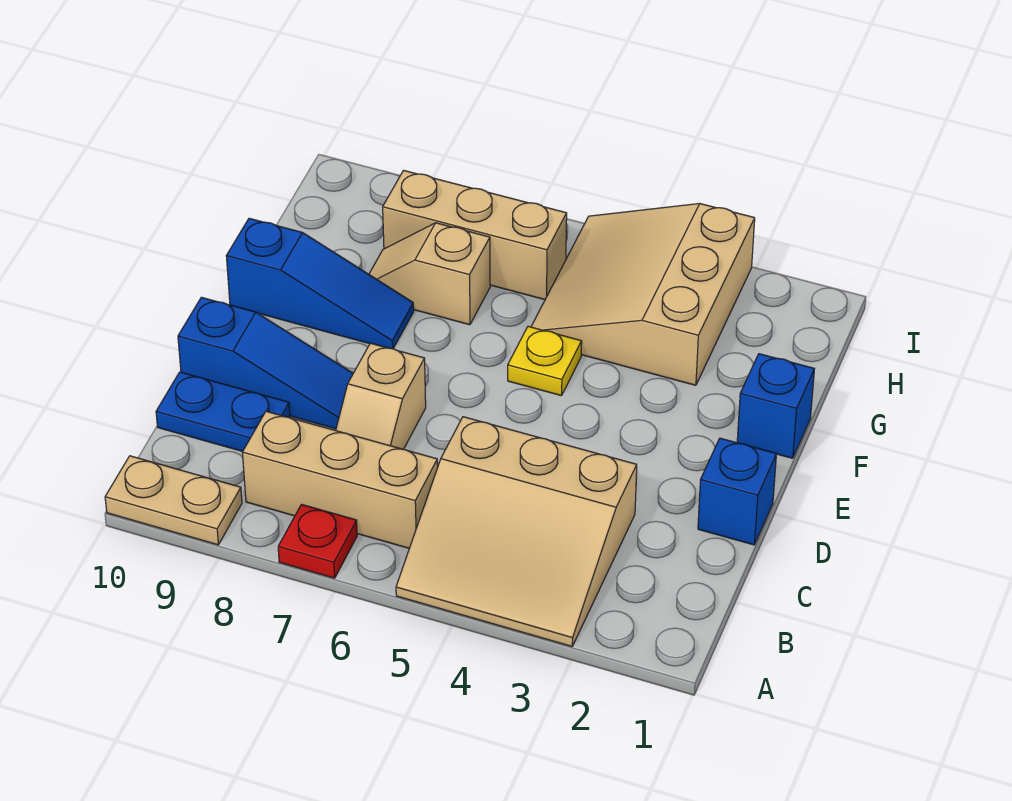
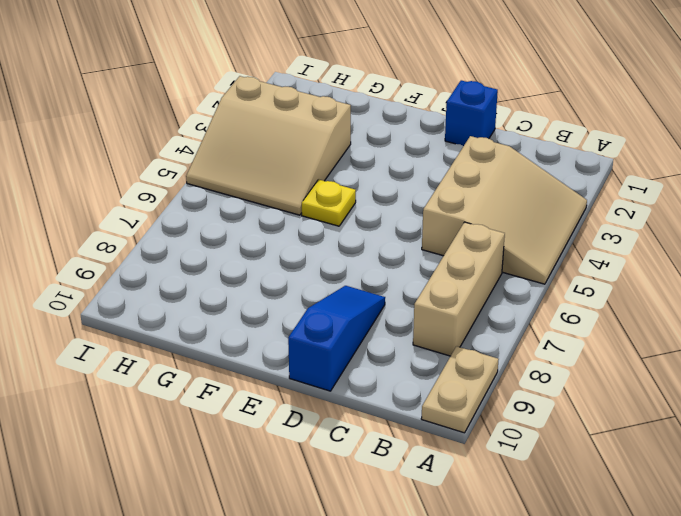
none -> red plate A7 level 1
none -> tan slope C7:D7 level 1 top D
none -> blue plate C9:C10 level 1

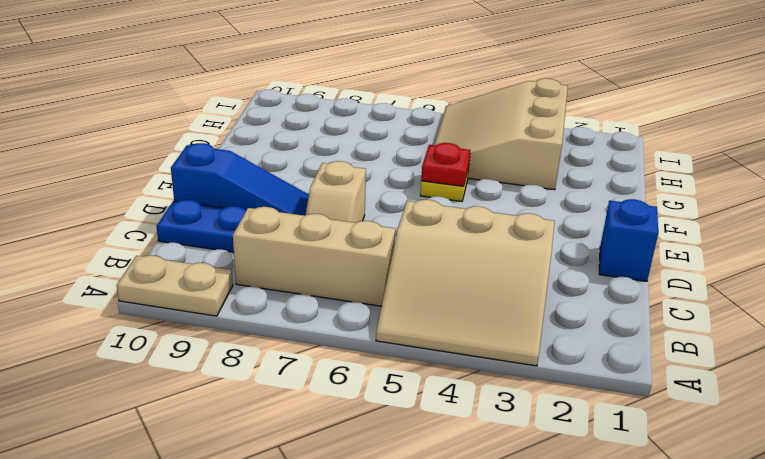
red plate F5 level 2 -> red plate A7 level 1
none -> blue brick F1 level 1
none -> blue slope F8:F10 level 1 top 10
none -> tan slope G7:G8 level 1 top 7

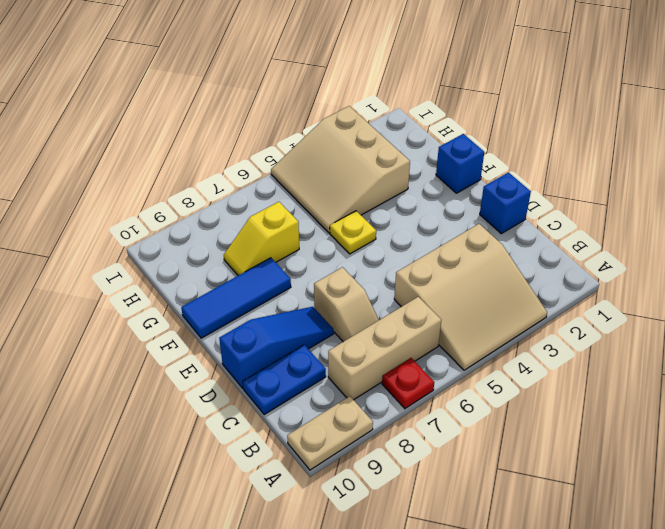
blue tile F8:F10 level 1 -> blue slope F8:F10 level 1 top 10
yellow slope G7:G8 level 1 top 7 -> tan slope G7:G8 level 1 top 7
none -> tan brick H6:H8 level 1

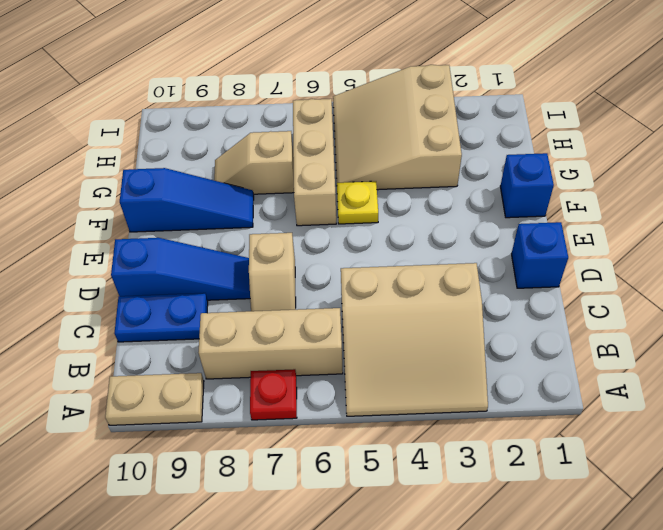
tan brick F6:H6 level 1 -> tan brick H6:H8 level 1

